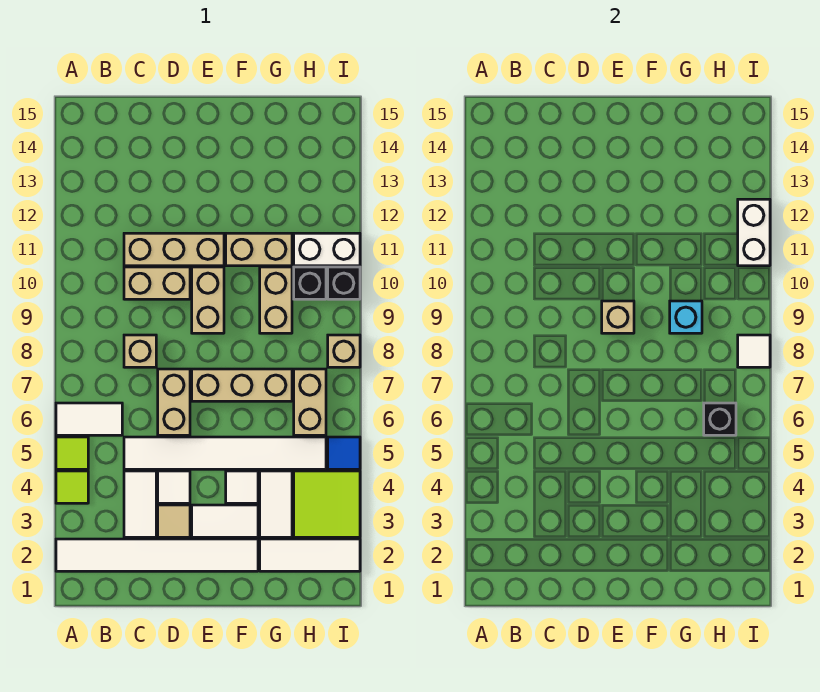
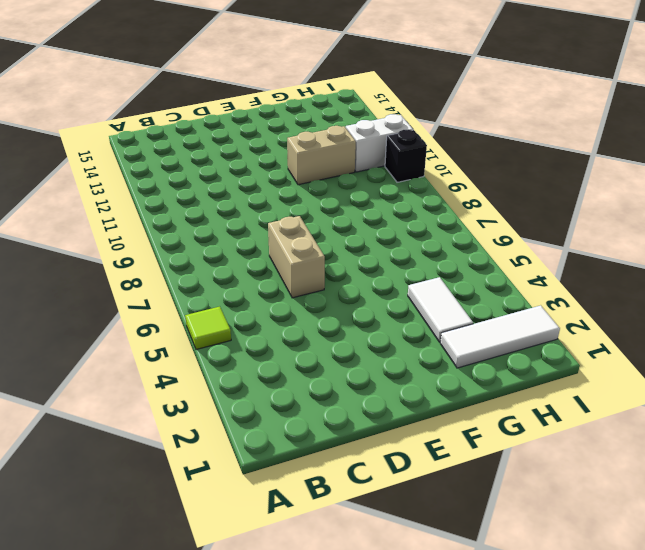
none -> white tile A2:F2 level 1
none -> lime tile A4 level 1
none -> white tile A6:B6 level 1
none -> white tile C3:C4 level 1

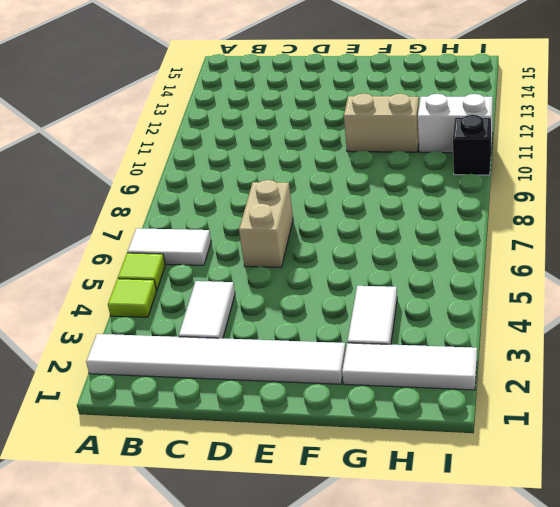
none -> white tile C5:H5 level 1
none -> tan brick C8 level 1
none -> tan brick C10:D10 level 1
none -> tan brick C11:E11 level 1

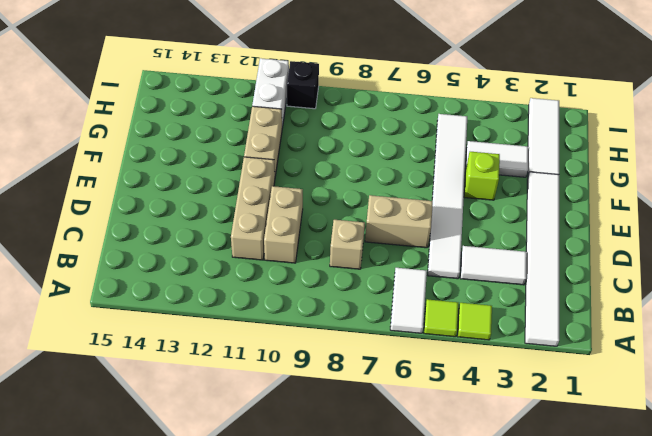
lime brick F4 level 1 -> white tile F4 level 1
none -> tan tile D3 level 1
none -> white tile D4 level 1
none -> white tile E3:F3 level 1
none -> tan brick E7:G7 level 1

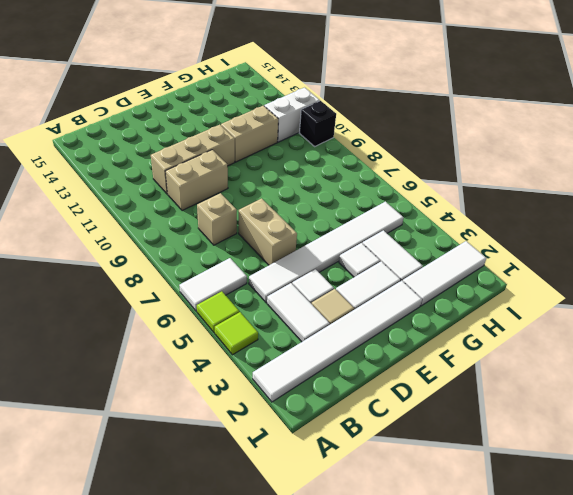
none -> tan brick E7:G7 level 1
none -> tan brick E9:E10 level 1
none -> tan brick G9:G10 level 1
none -> lime tile H3:I4 level 1

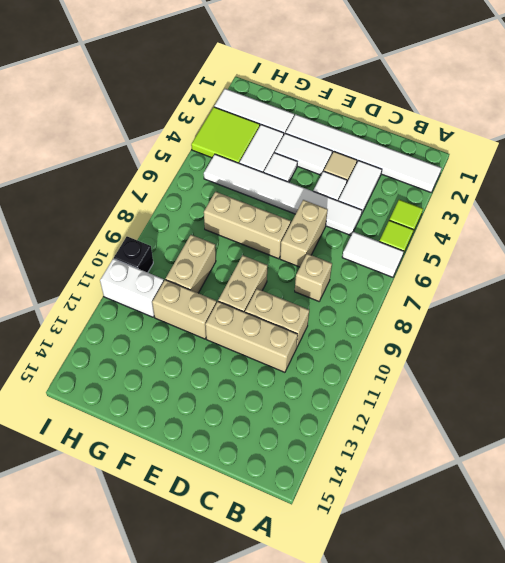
none -> tan brick H6:H7 level 1
none -> black brick H10 level 1
none -> blue tile I5 level 1
none -> tan brick I8 level 1

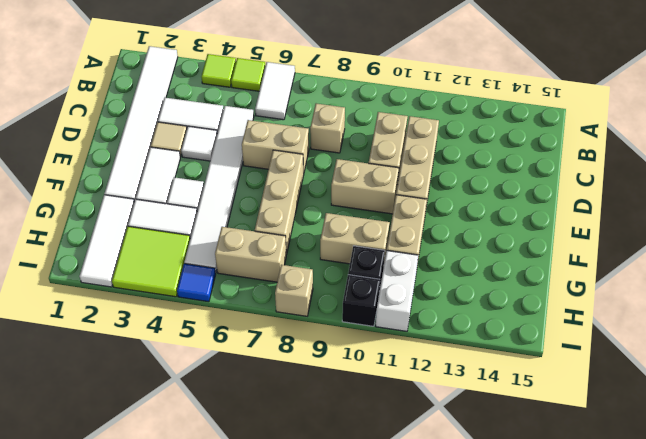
none -> tan brick E9 level 2
none -> cyan brick G9 level 2
none -> black brick H6 level 2
none -> white tile I8 level 2

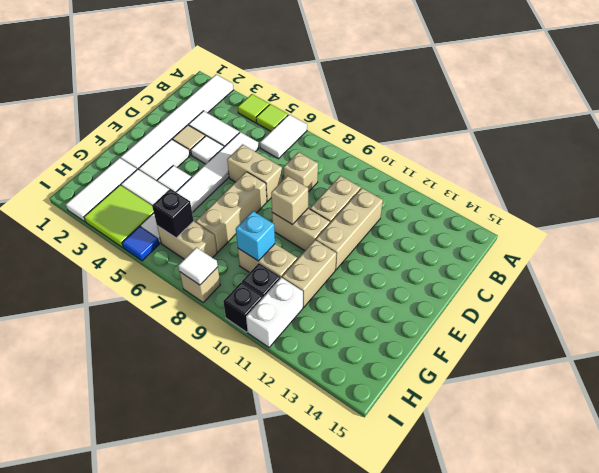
none -> white brick I11:I12 level 2

